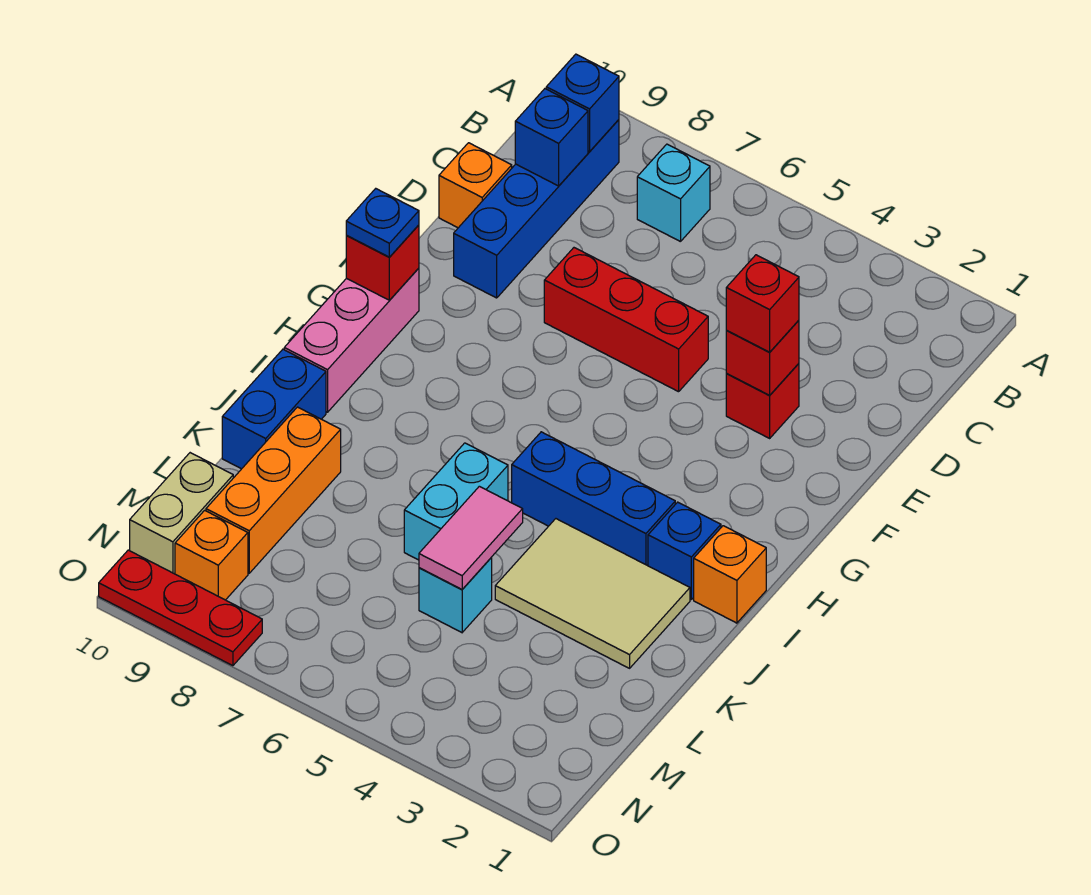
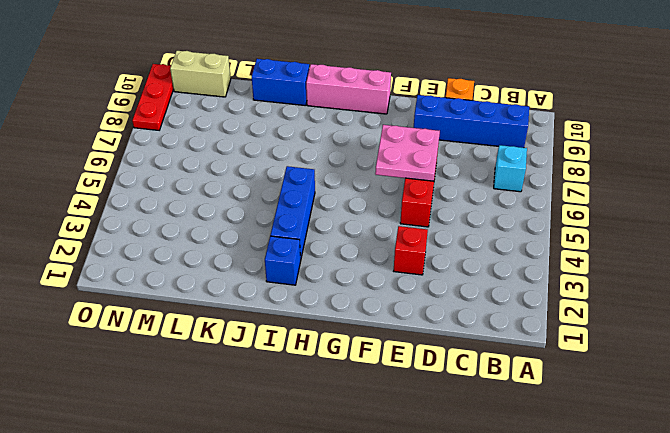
pink plate E6:F7 level 2 -> none
none -> orange brick I1 level 1
none -> tan tile J2:K4 level 1
none -> cyan brick J6:K6 level 1

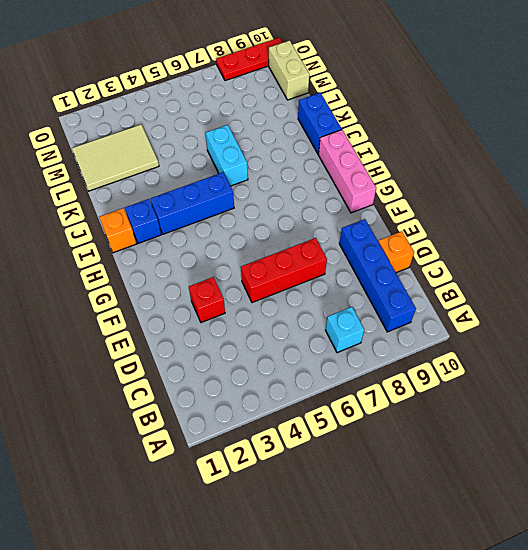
tan tile L1:M3 level 1 -> tan tile J2:K4 level 1
none -> orange brick K9:M9 level 1
none -> cyan brick L5 level 1
none -> orange brick N9 level 1

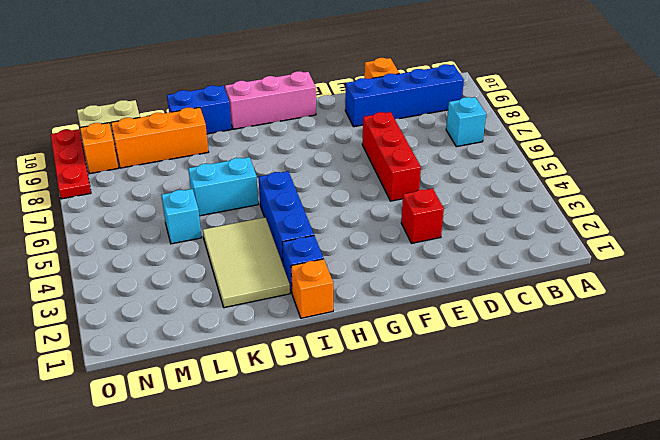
none -> blue brick B9 level 2
none -> blue brick C9 level 2
none -> red brick E3 level 2

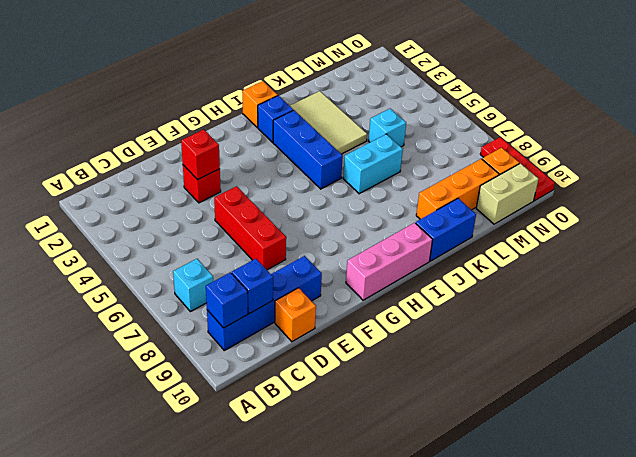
none -> red brick G10 level 2
none -> pink tile K5:L5 level 2
none -> red brick E3 level 3

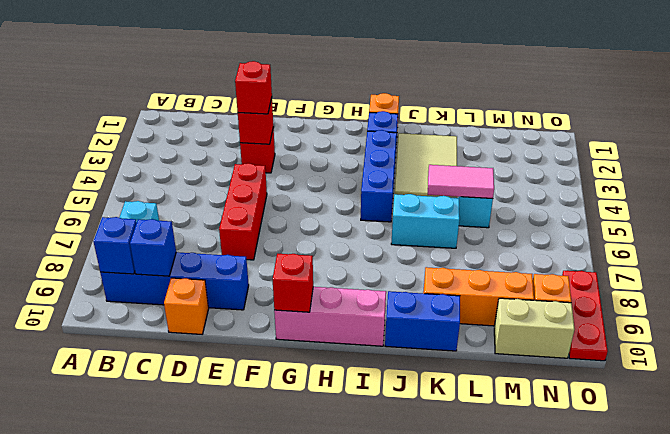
none -> blue plate G10 level 3

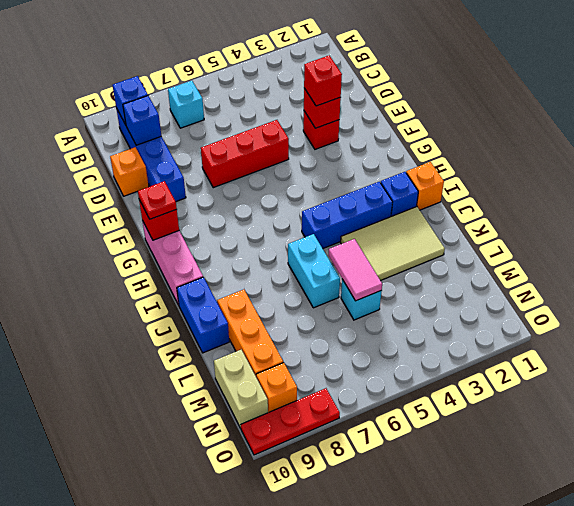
red plate G10 level 3 -> blue plate G10 level 3

